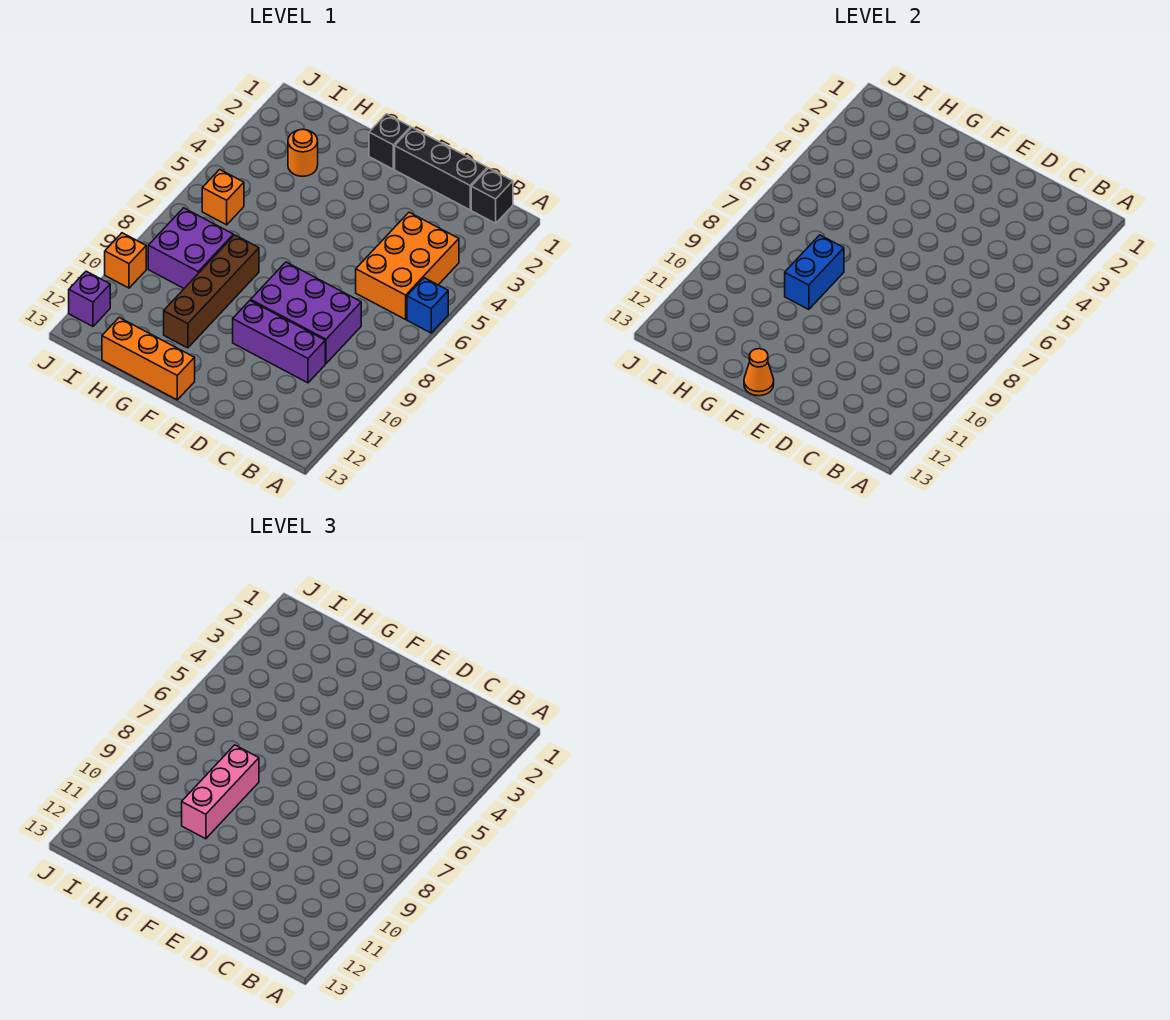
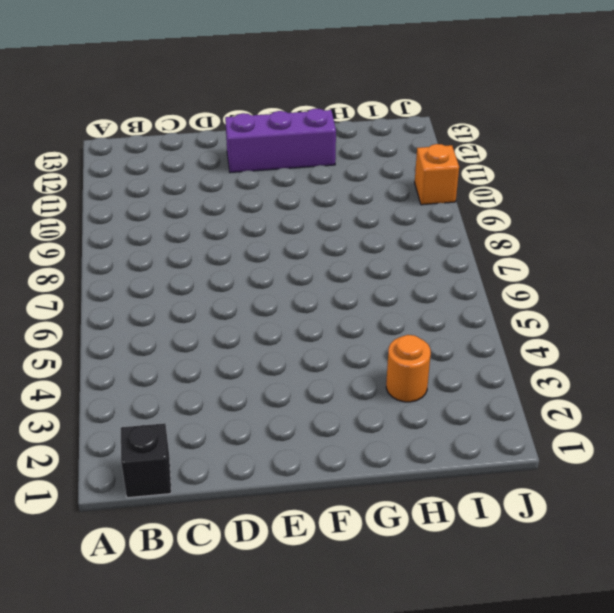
purple brick E12:G12 level 1 -> purple brick C10:E10 level 1
none -> blue brick A6 level 1
none -> orange brick B4:C6 level 1
none -> black brick C1:E1 level 1

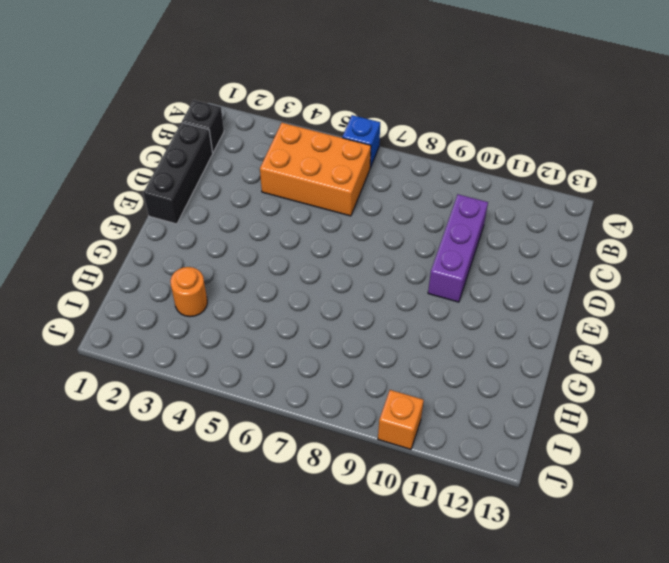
none -> purple brick C8:E9 level 1
none -> black brick F1 level 1
none -> orange brick F13:H13 level 1

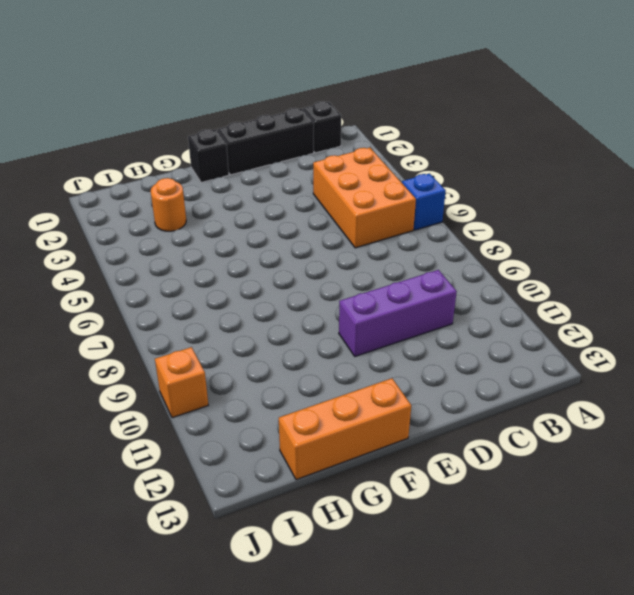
none -> purple brick C8:E9 level 1
none -> brown brick G8:G11 level 1
none -> purple brick H8:I9 level 1

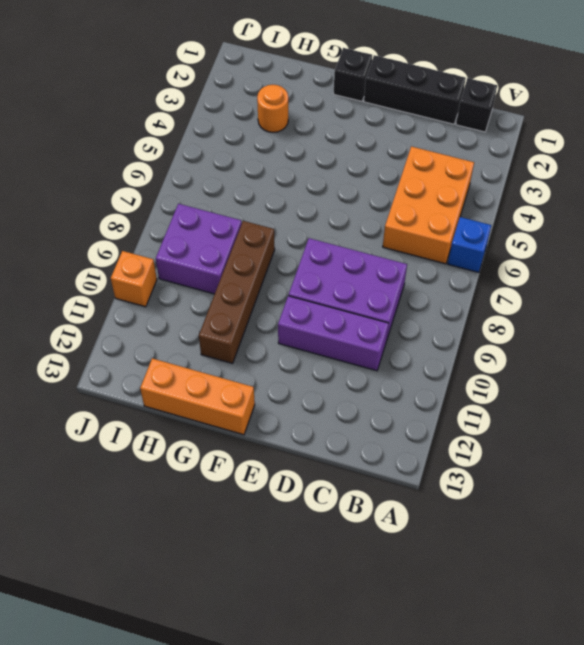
none -> orange brick I6 level 1
none -> purple brick J12 level 1
none -> orange cone F13 level 2

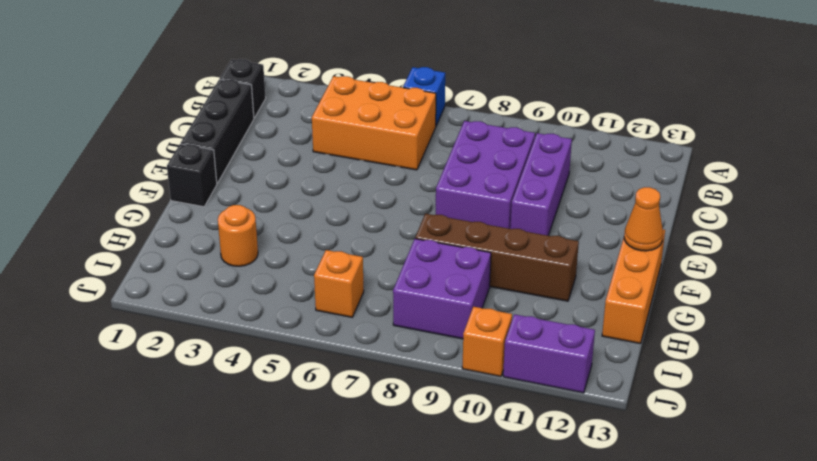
purple brick J11:J12 level 1 -> purple brick J12 level 1
none -> blue brick G8:G9 level 2
none -> pink brick G8:G10 level 3

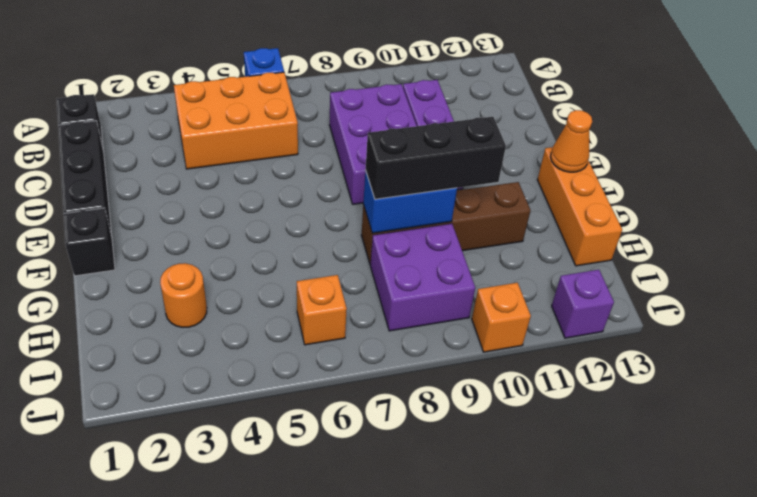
black brick G8:G10 level 3 -> pink brick G8:G10 level 3

